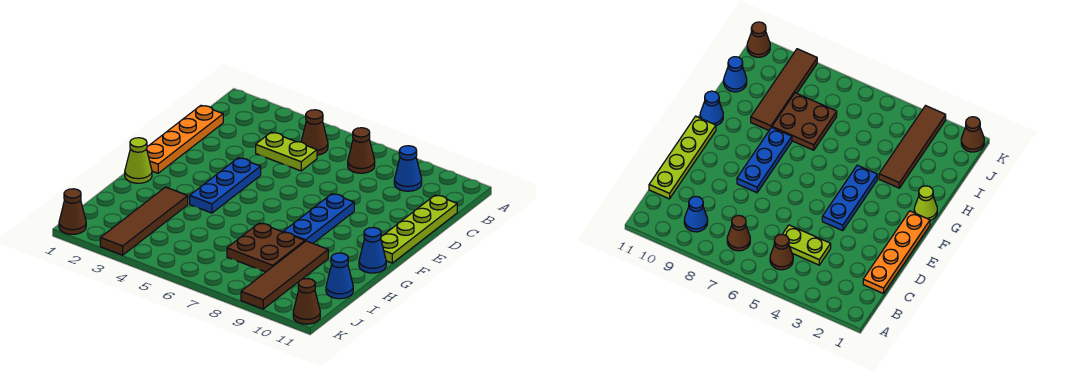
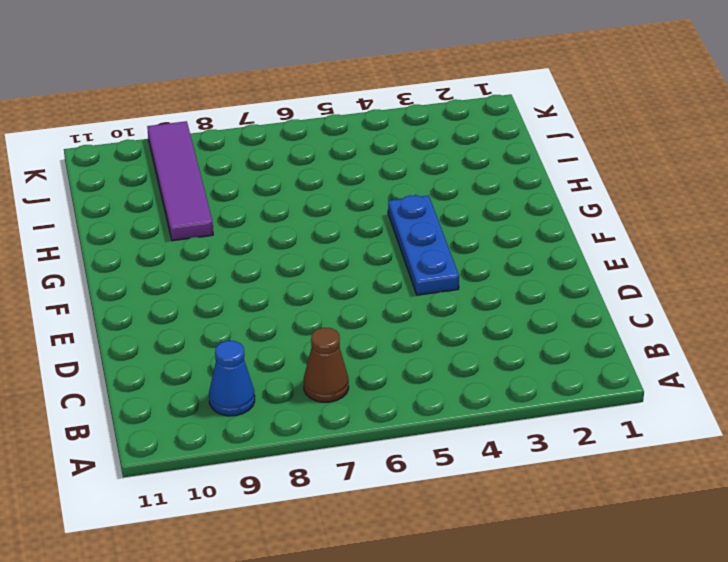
purple tile H9:K9 level 1 -> brown tile H9:K9 level 1
none -> brown cone B5 level 1
none -> orange plate C1:F1 level 1
none -> lime plate C4:C5 level 1

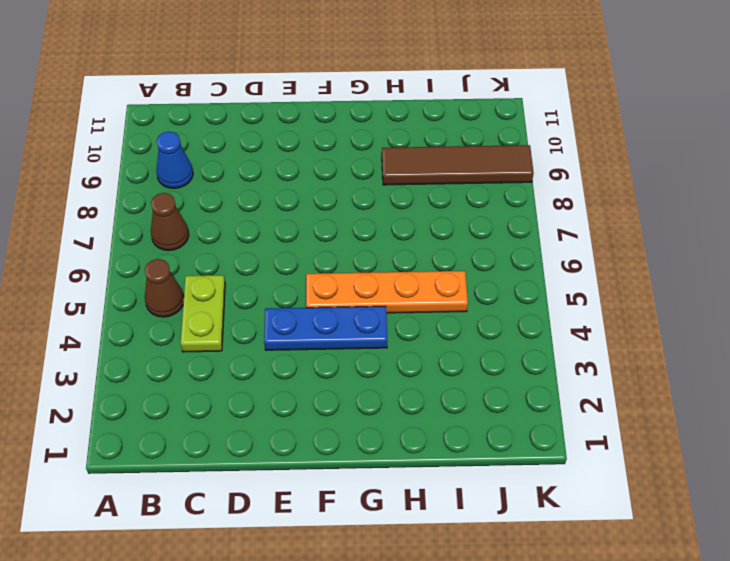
orange plate F5:I5 level 1 -> orange plate C1:F1 level 1
none -> lime plate C11:F11 level 1
none -> blue plate E8:G8 level 1
none -> lime cone G1 level 1

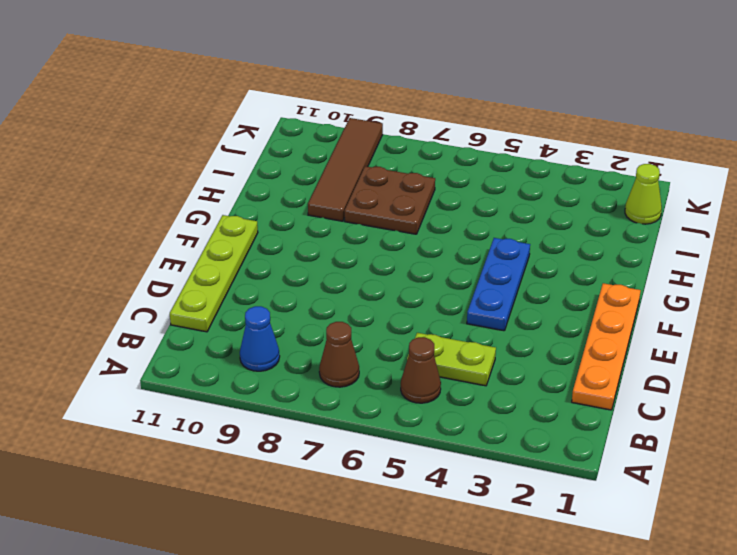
lime cone J1 level 1 -> lime cone G1 level 1
none -> blue plate E8:G8 level 1
none -> blue cone G11 level 1
none -> brown tile H3:K3 level 1

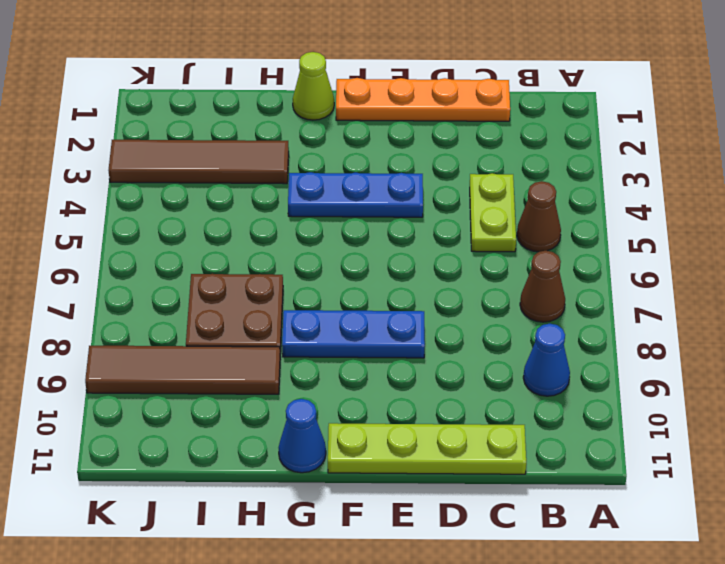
none -> blue cone I11 level 1
none -> brown cone K1 level 1
none -> brown cone K11 level 1

